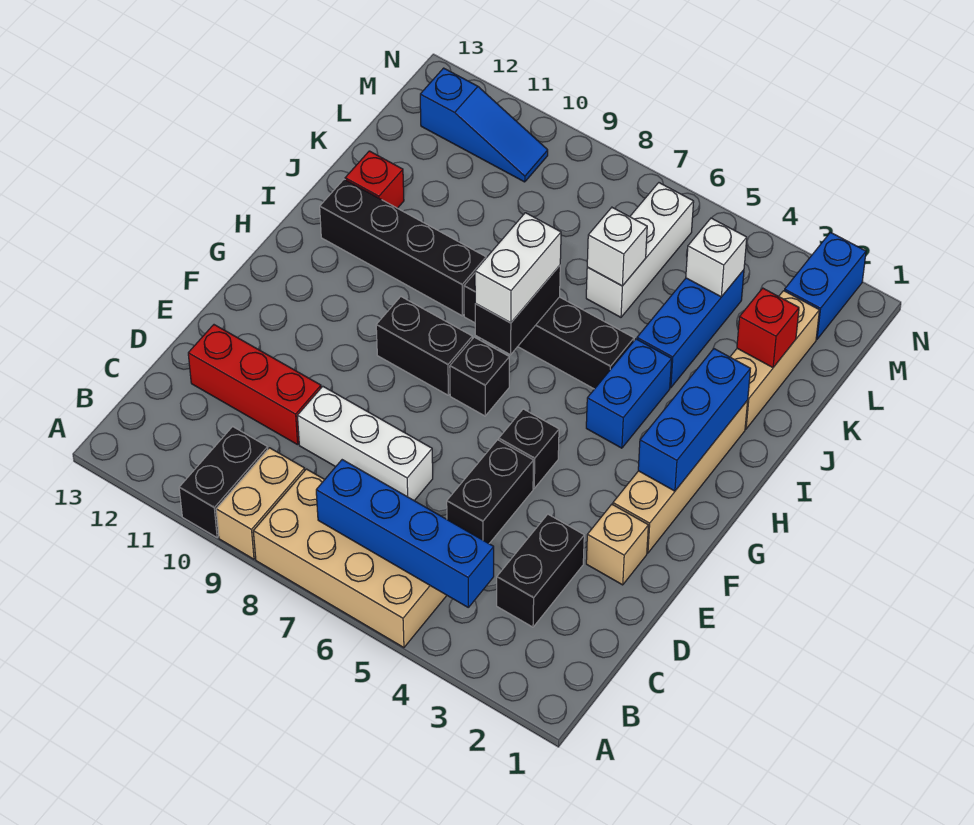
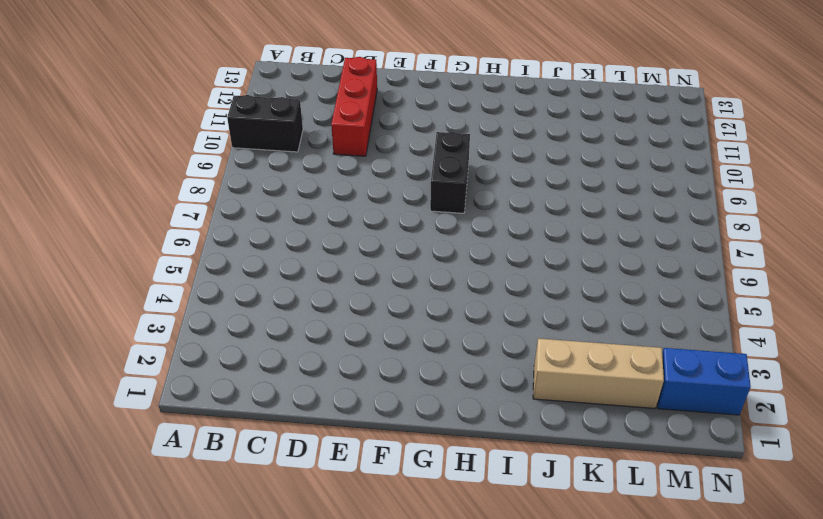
none -> tan brick A5:B8 level 1
none -> tan brick A9:B9 level 1
none -> black brick C3:D3 level 1

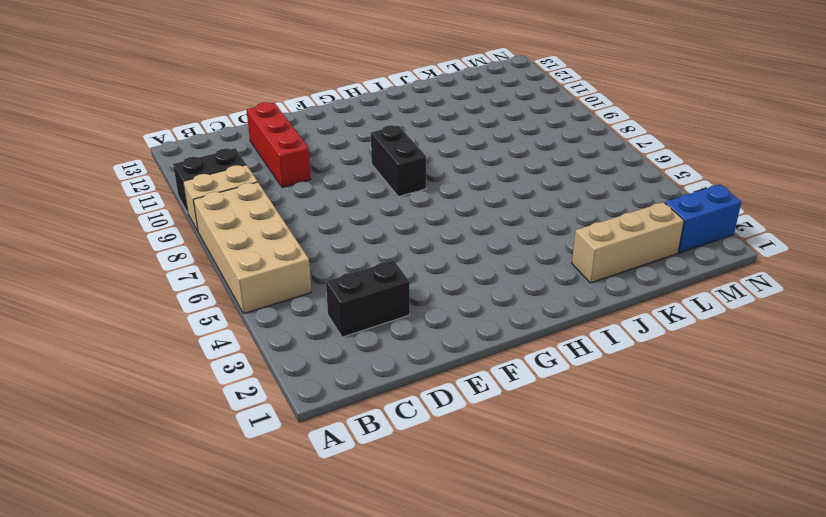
none -> black brick D5:E5 level 1
none -> white brick D7:D9 level 1
none -> tan brick E2 level 1

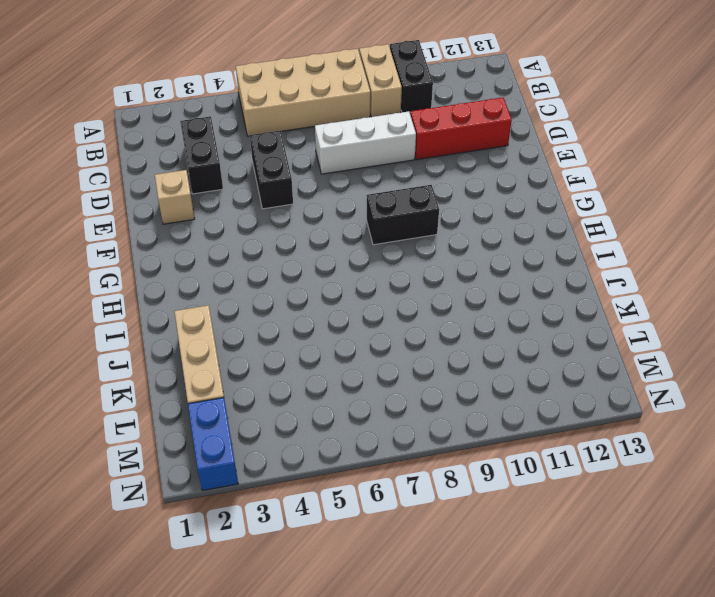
none -> tan brick F2:I2 level 1
none -> black brick F5 level 1
none -> black brick G7 level 1

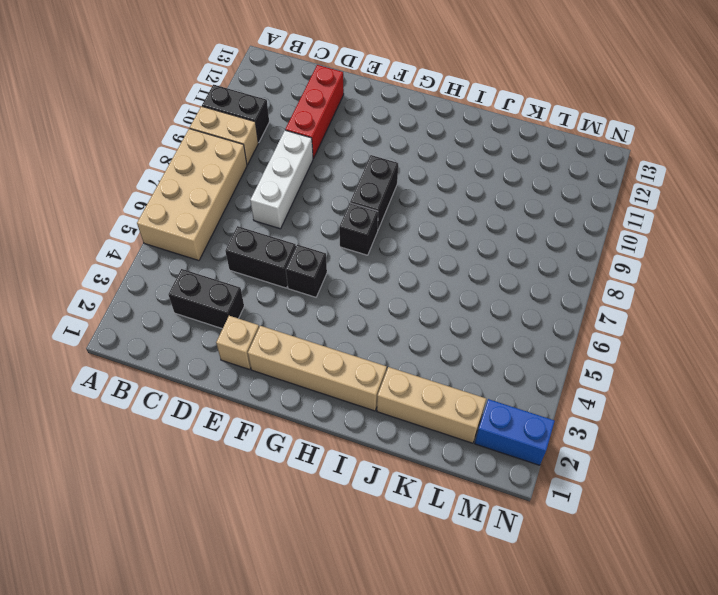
none -> blue brick H4:I4 level 1
none -> black brick I5:I8 level 1
none -> black brick I9:I12 level 1

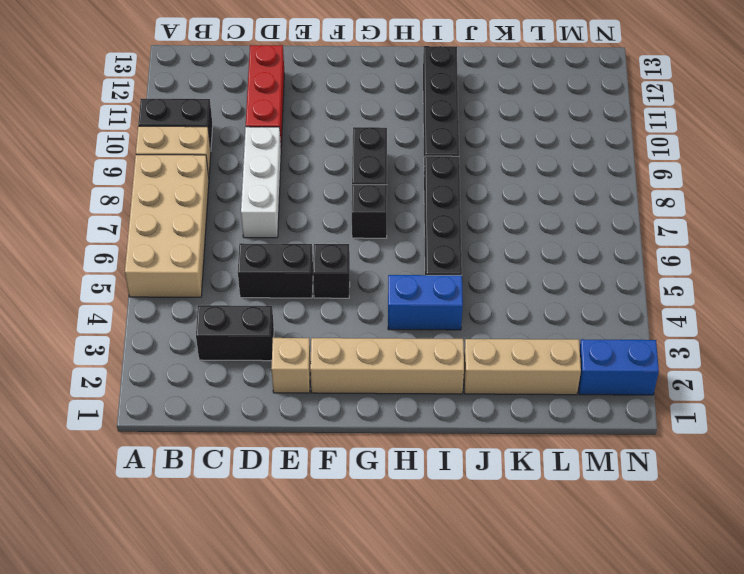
none -> blue brick J4:L4 level 1
none -> red brick J12 level 1
none -> white brick K6:M6 level 1

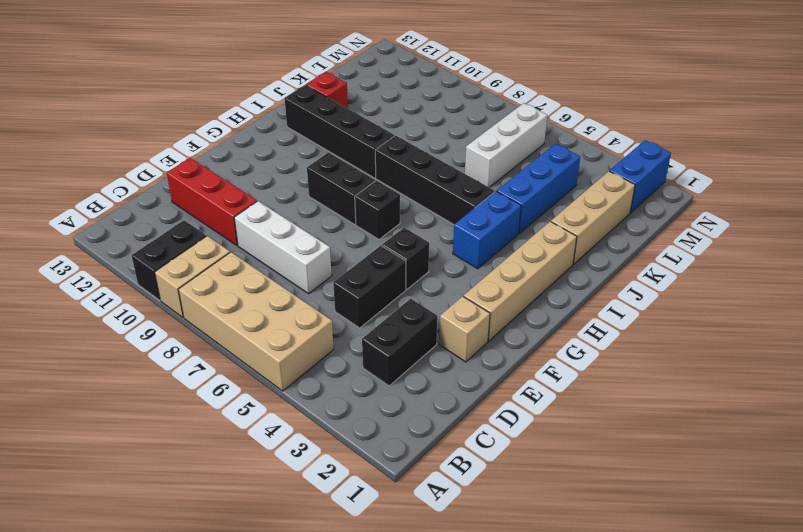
none -> blue slope M10:M12 level 1 top 12
none -> blue brick B4:B7 level 2
none -> blue brick G2:I2 level 2

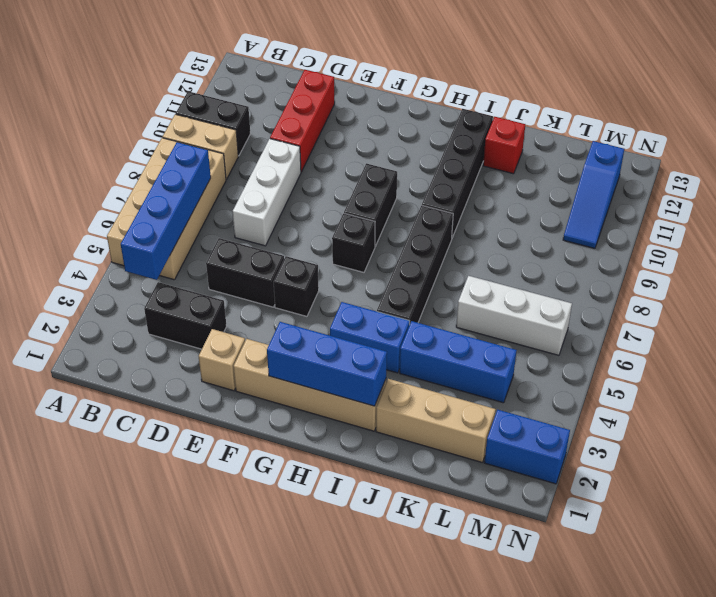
none -> black brick H7:I7 level 2
none -> red brick K2 level 2
none -> white brick K6 level 2

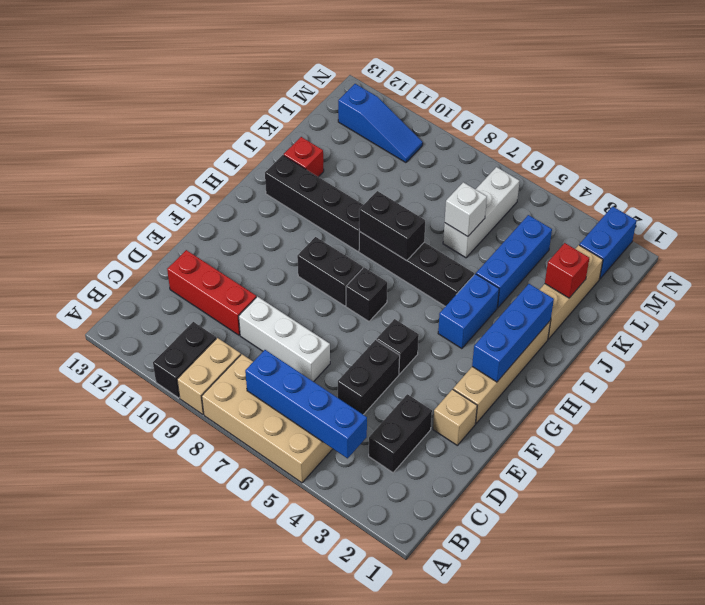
black brick I7:I8 level 2 -> black brick H7:I7 level 2
none -> white brick L4 level 2
none -> white brick H7:I7 level 3

